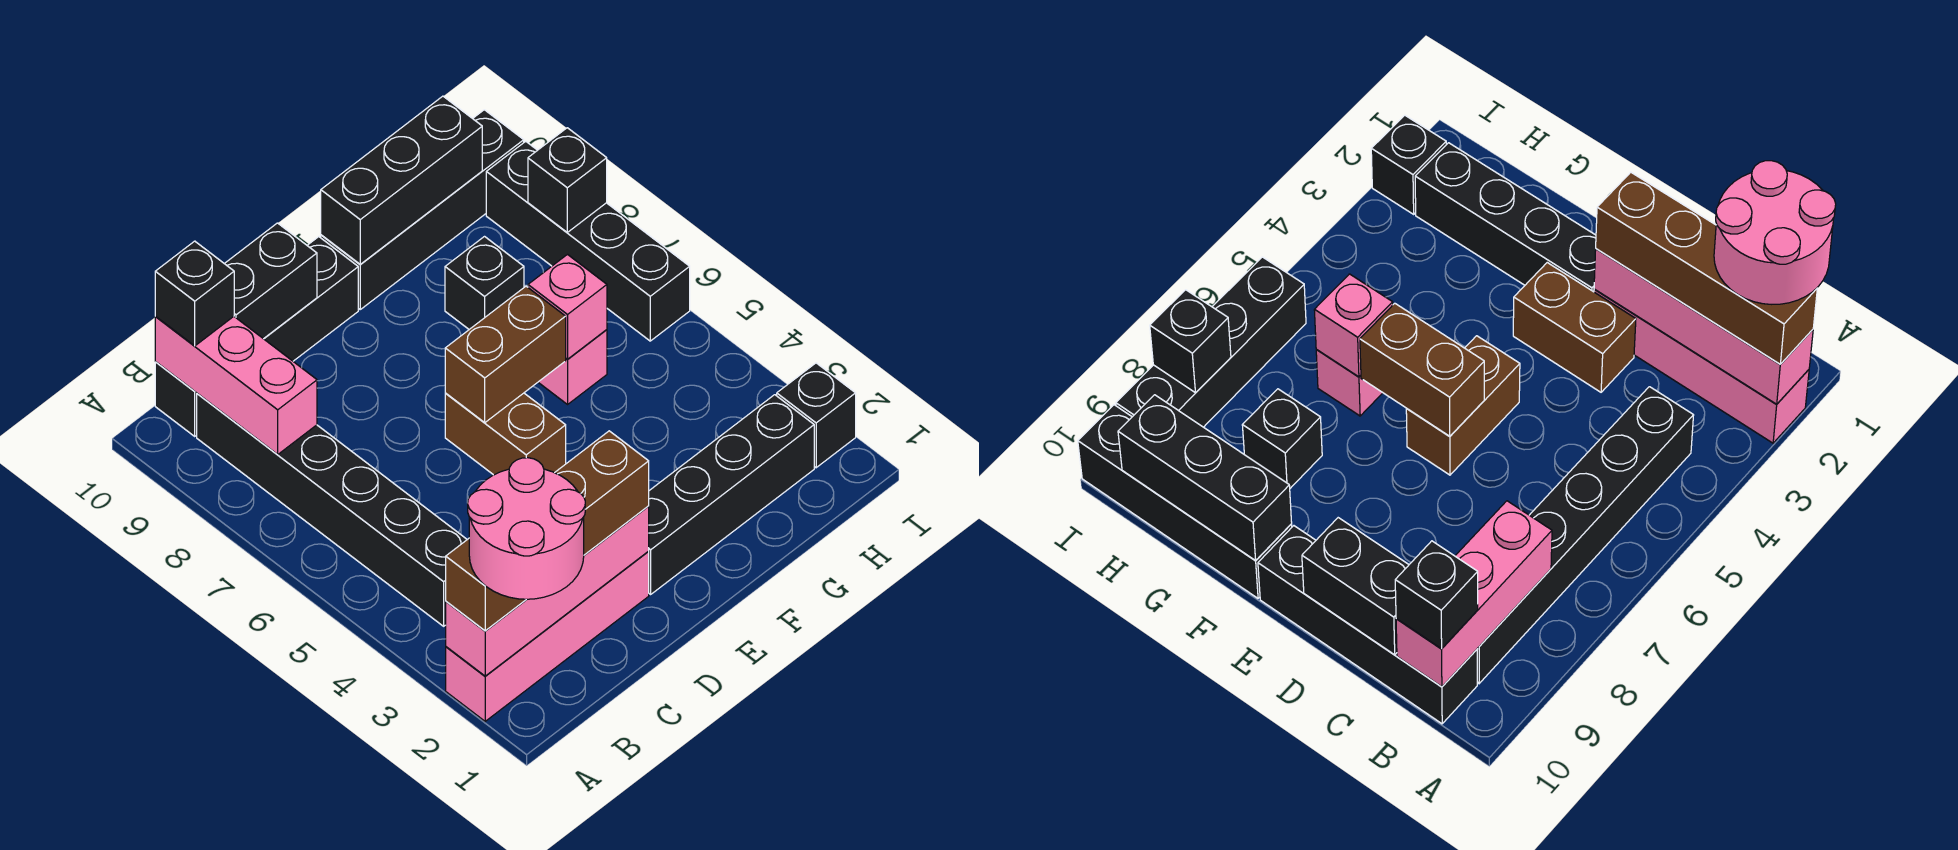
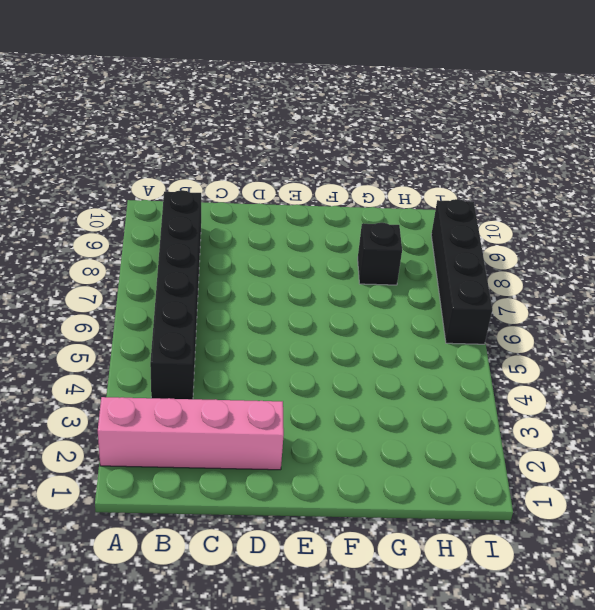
none -> black brick B10:E10 level 1
none -> brown brick D3:E3 level 1
none -> black brick E2:H2 level 1

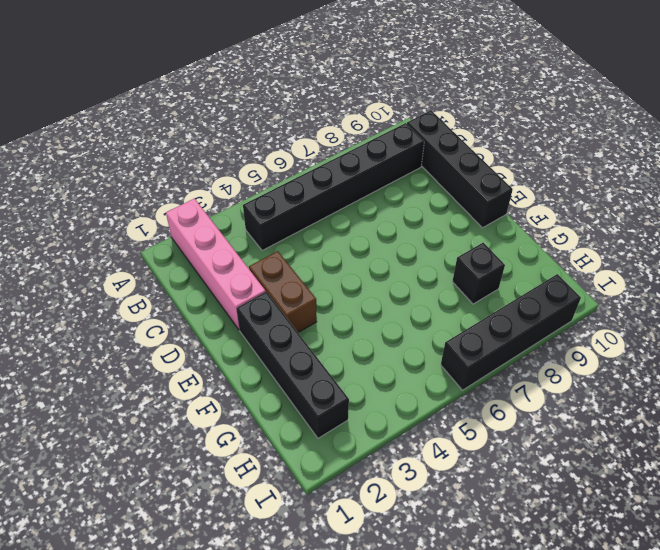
none -> brown brick E5:E6 level 1
none -> black brick F10:I10 level 1
none -> pink brick G6 level 1

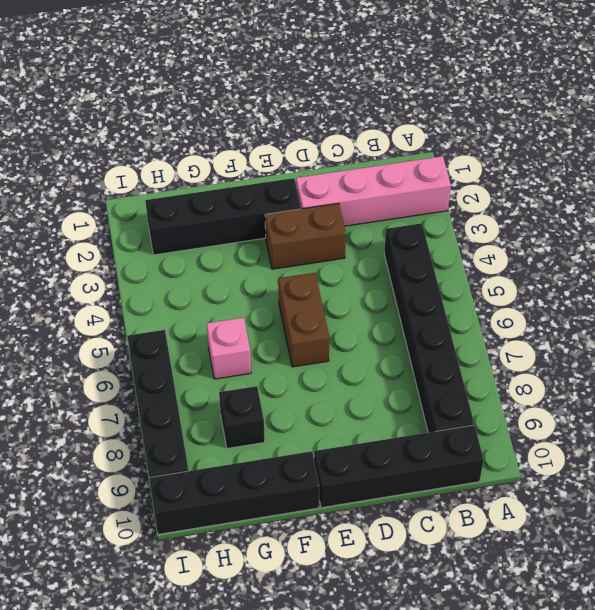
none -> black brick I2 level 1
none -> pink brick A2:D2 level 2
none -> pink brick B8:B10 level 2

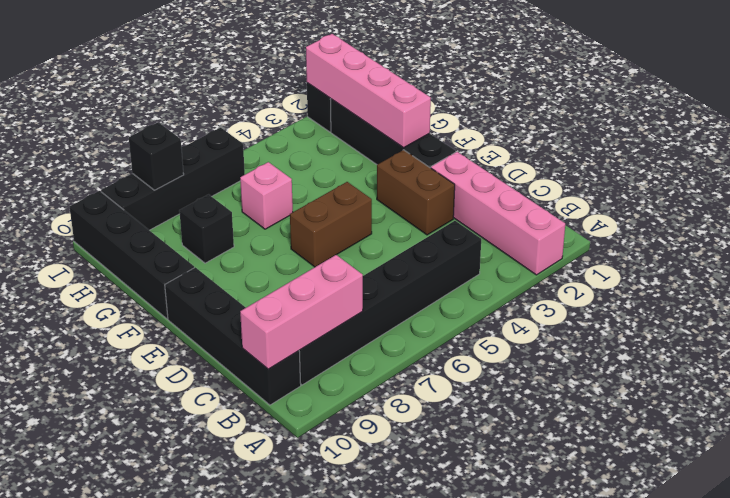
pink brick F2:I2 level 2 -> pink brick A2:D2 level 2
none -> black brick C10:D10 level 2
none -> brown brick E6:F6 level 2
none -> black brick F10:H10 level 2

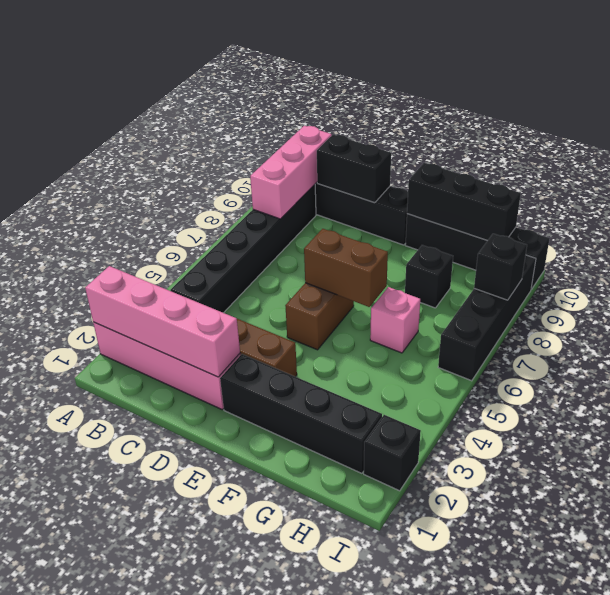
none -> pink brick G6 level 2
none -> brown brick A2:D2 level 3
none -> black brick B10 level 3

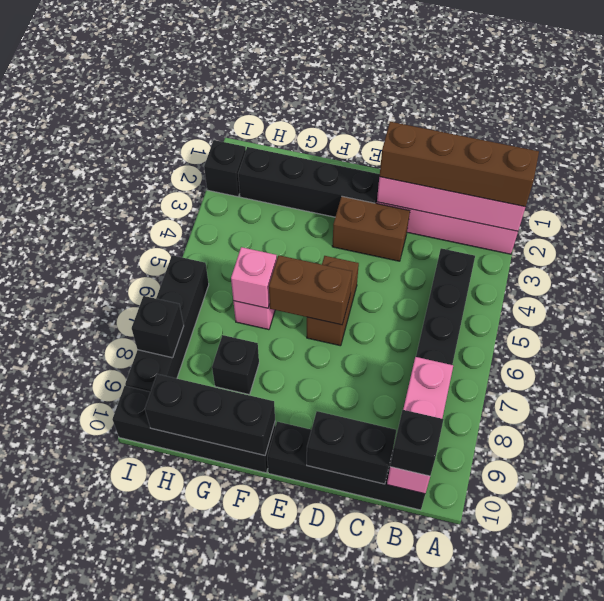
none -> pink round brick A1:B2 level 4

